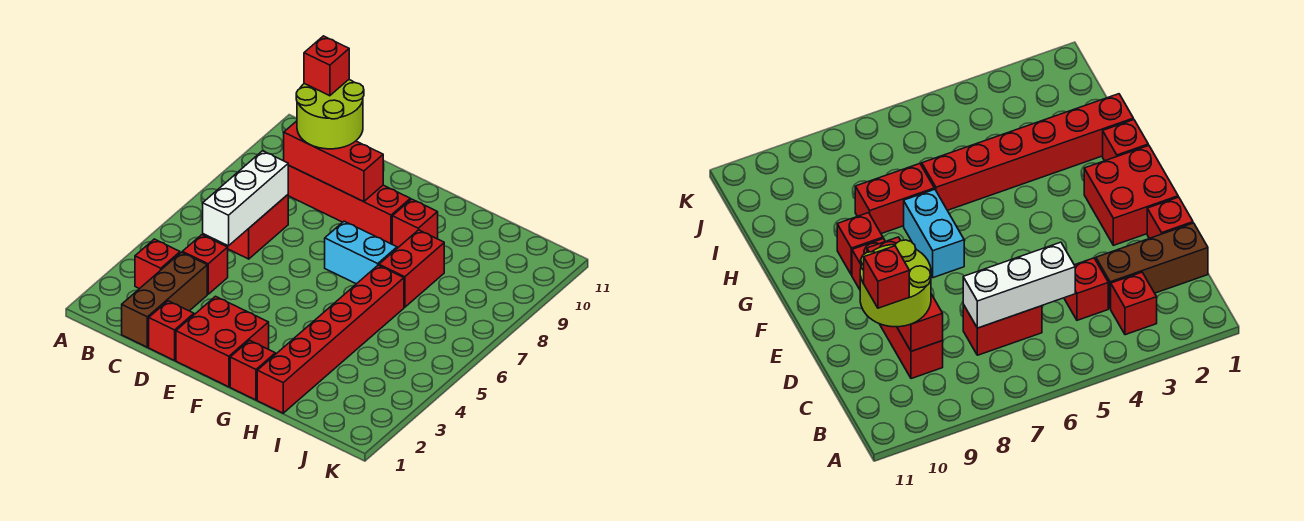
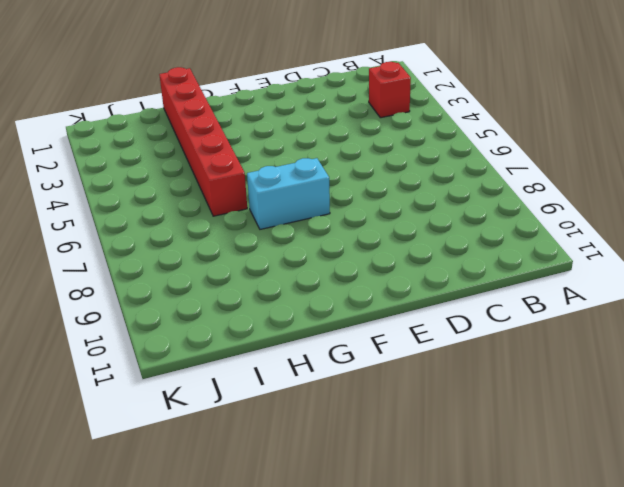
none -> brown brick C1:C3 level 1
none -> red brick C4 level 1
none -> red brick C6:C7 level 1

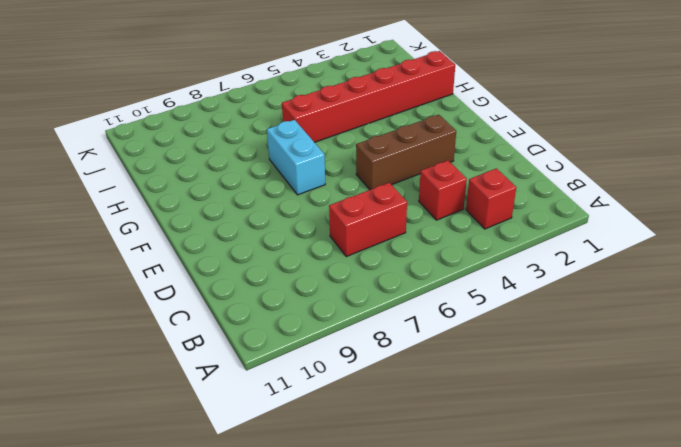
brown brick E3:E5 level 1 -> brown brick C1:C3 level 1
none -> red brick C9:F9 level 1
none -> red brick D1 level 1
none -> red brick E1:F2 level 1

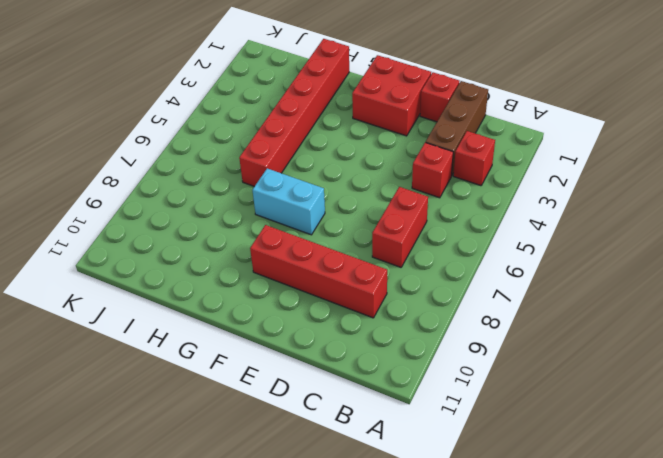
none -> red brick G1 level 1
none -> red brick G9 level 1
none -> red brick H7:H8 level 1

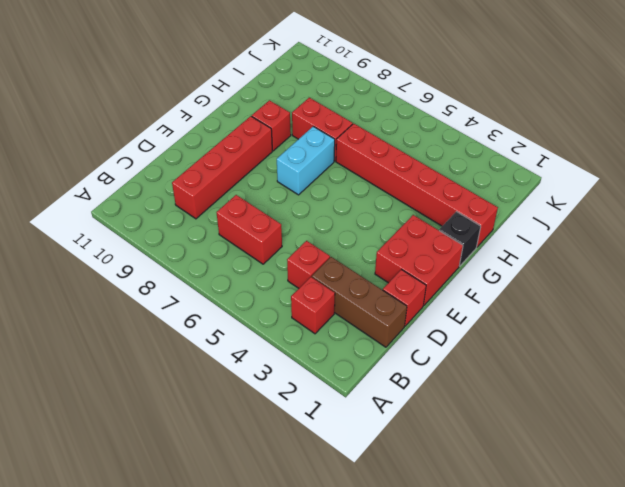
black brick G1 level 1 -> red brick G1 level 1
none -> white brick C5:C7 level 2
none -> red brick C9:E9 level 2
none -> lime round brick C9:D10 level 3

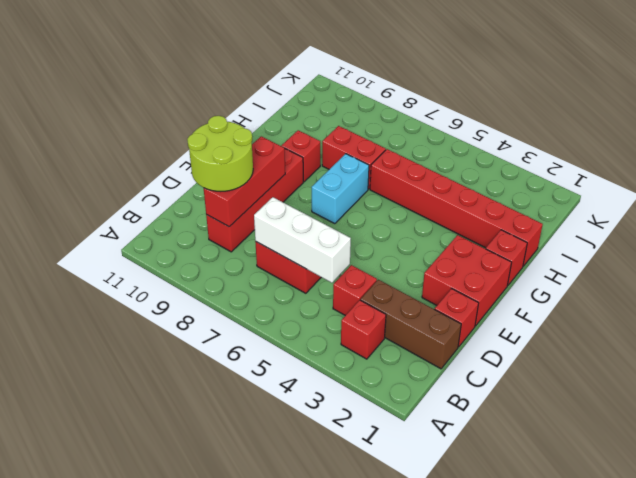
none -> red brick C10 level 4

